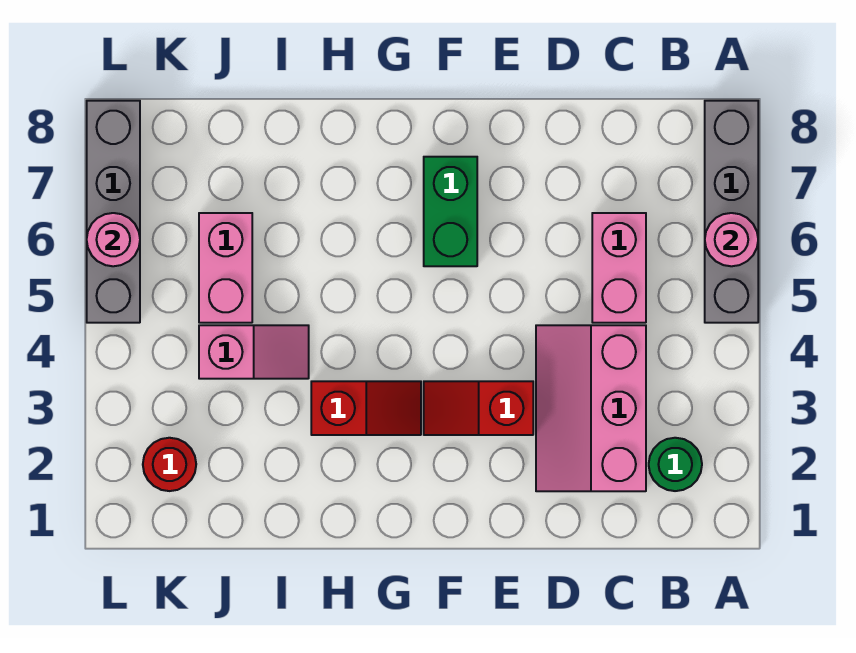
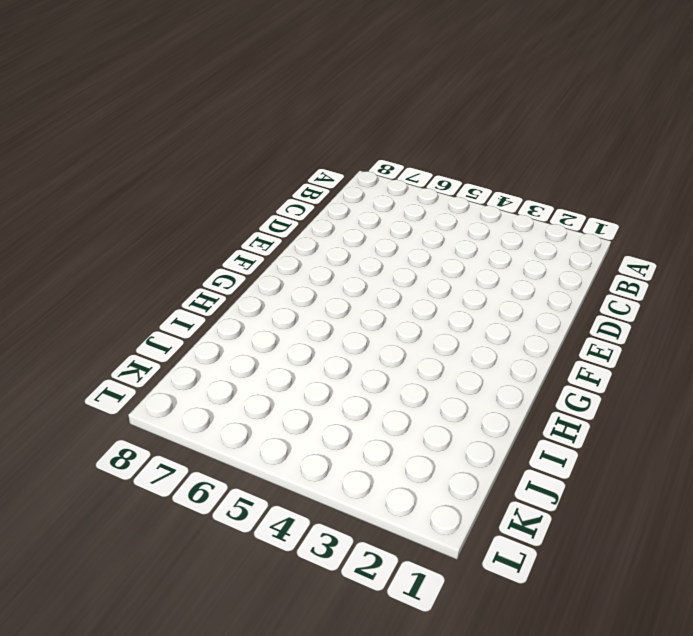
none -> grey brick A5:A8 level 1
none -> green round brick B2 level 1
none -> pink slope C2:D4 level 1 top C

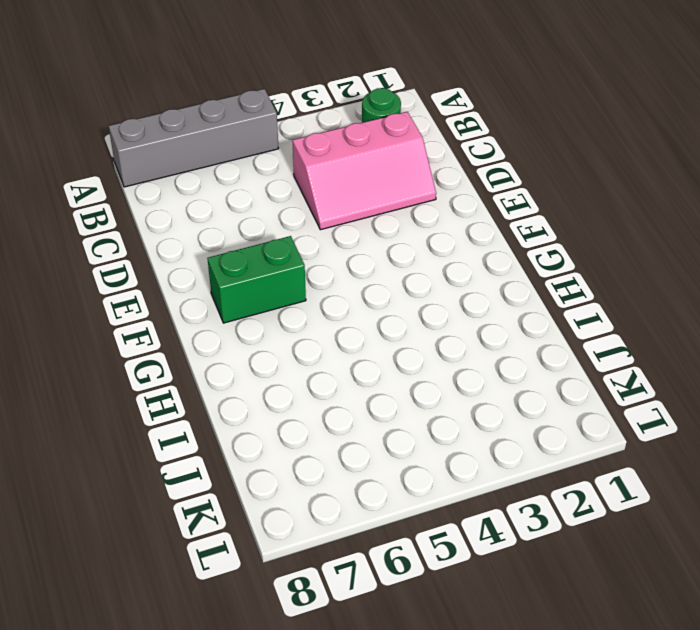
none -> pink brick C5:C6 level 1
none -> red slope E3:F3 level 1 top E
none -> red slope G3:H3 level 1 top H

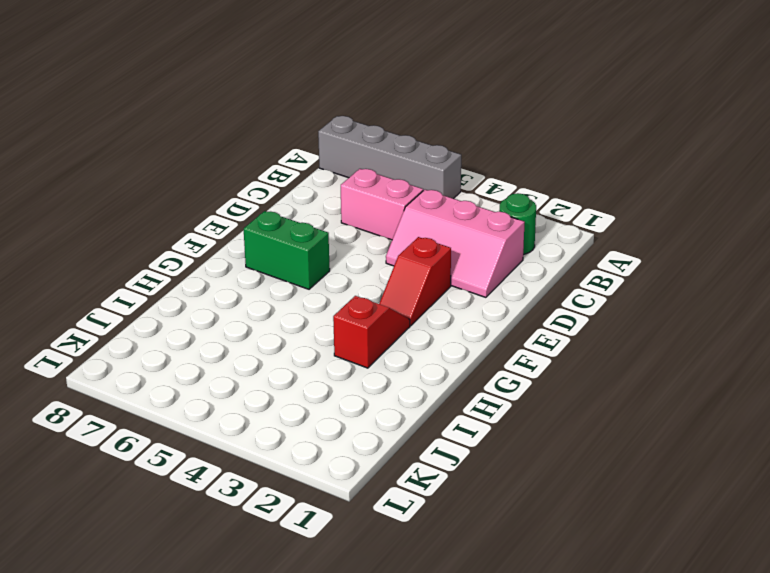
none -> pink slope I4:J4 level 1 top J
none -> pink brick J5:J6 level 1
none -> red round brick K2 level 1

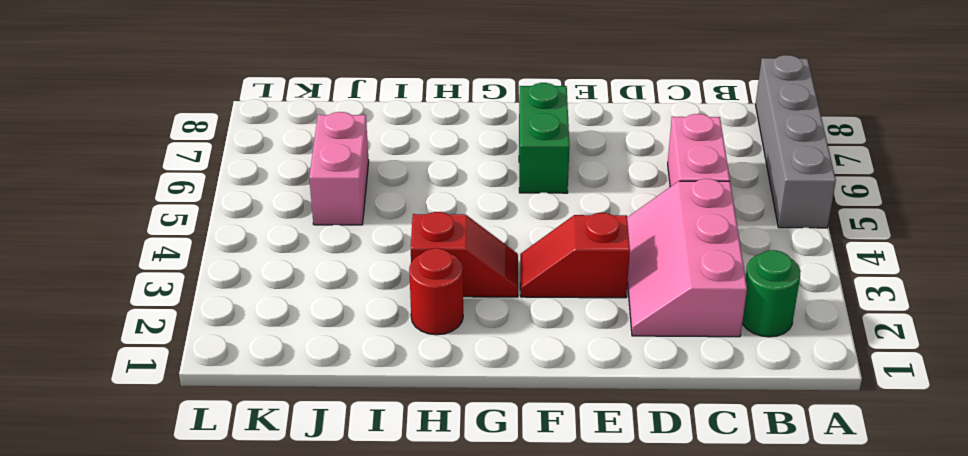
red round brick H2 level 1 -> red round brick K2 level 1
none -> pink slope I4:J4 level 1 top J
none -> grey brick L5:L8 level 1
none -> pink round brick A6 level 2

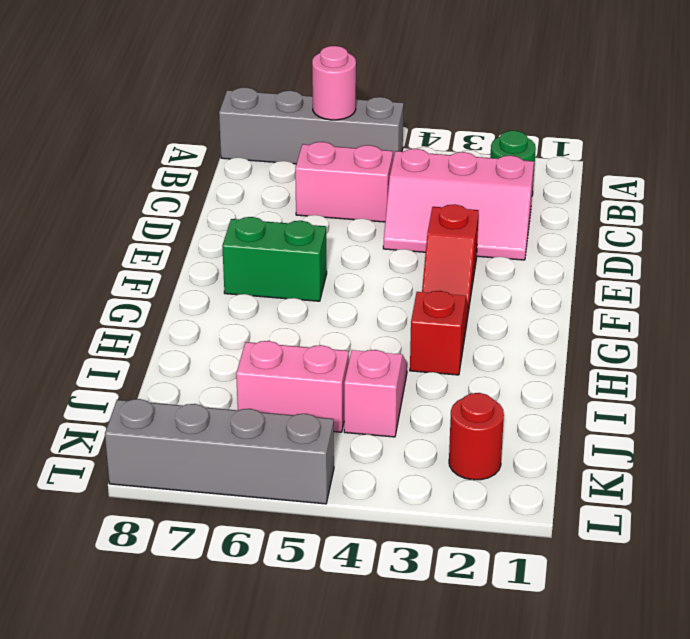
none -> pink round brick L6 level 2

